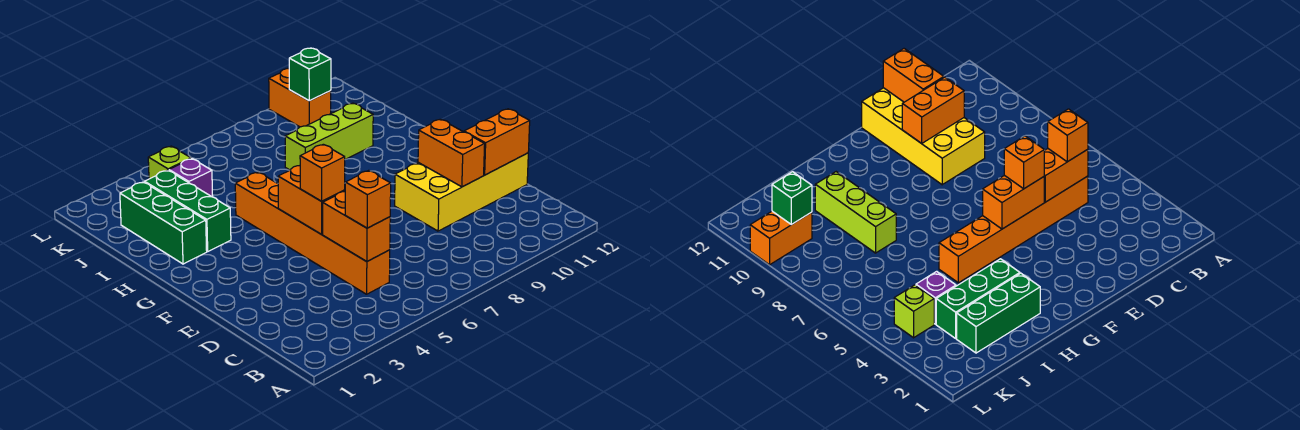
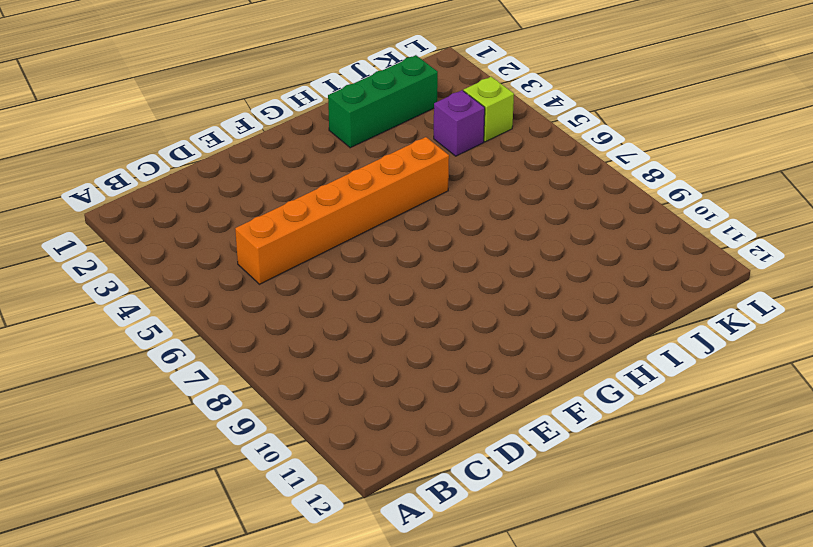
none -> yellow brick D9:E12 level 1
none -> green brick H3:J3 level 1
none -> lime brick I8:I10 level 1

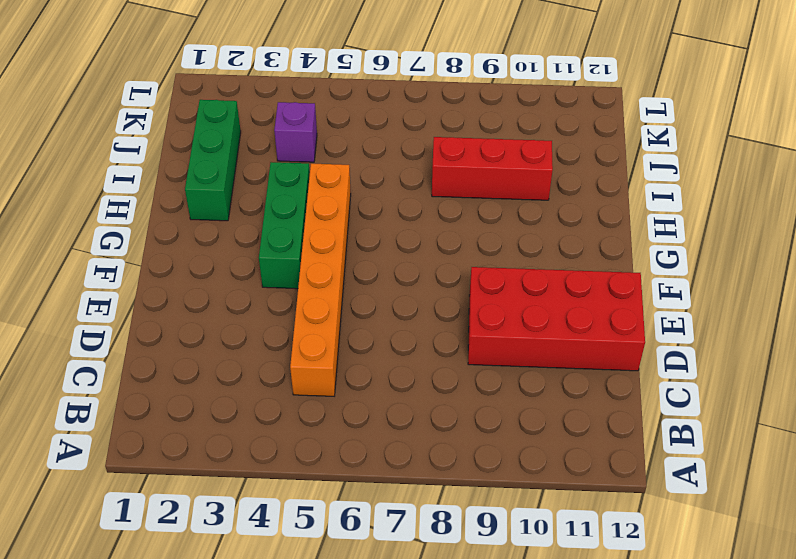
red brick D9:E12 level 1 -> yellow brick D9:E12 level 1
green brick F4:H4 level 1 -> green brick H3:J3 level 1
red brick I8:I10 level 1 -> lime brick I8:I10 level 1
none -> lime brick K4 level 1
none -> orange brick K10:L10 level 1
none -> orange brick C5:D5 level 2

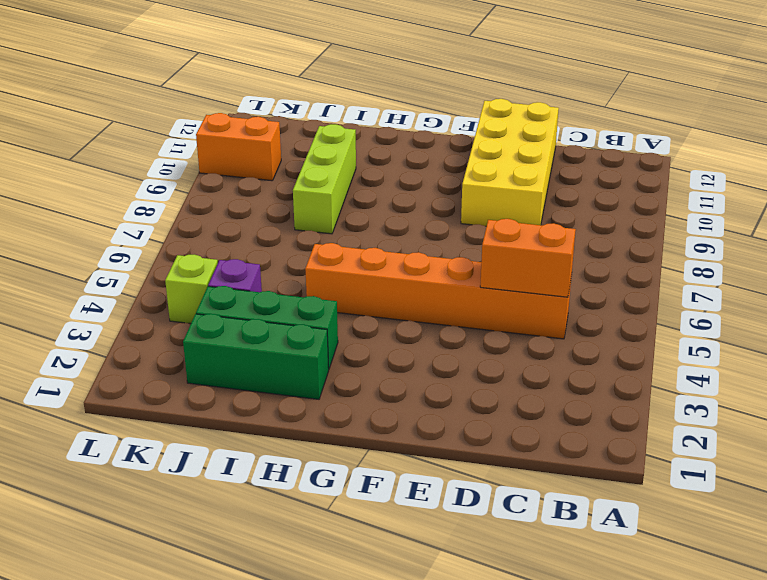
none -> orange brick D10:E10 level 2
none -> orange brick D11:D12 level 2
none -> orange brick E5:F5 level 2

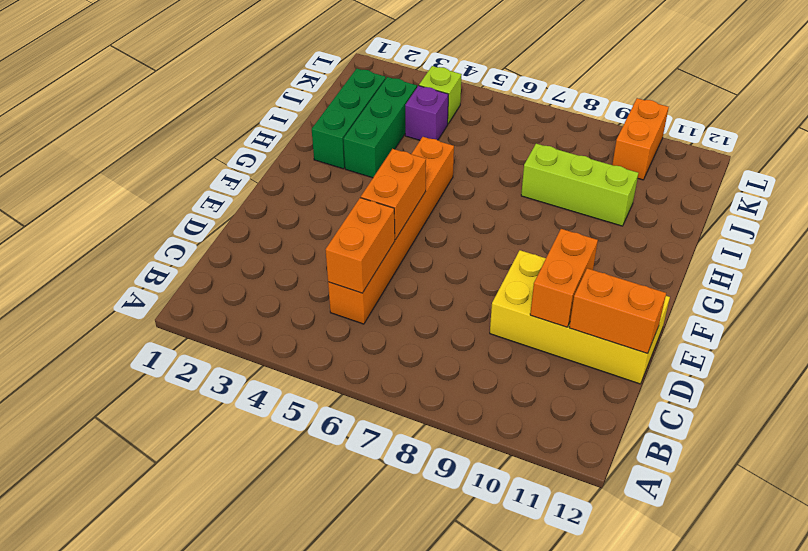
none -> green brick K10 level 2
none -> orange brick C5 level 3
none -> orange brick E5 level 3

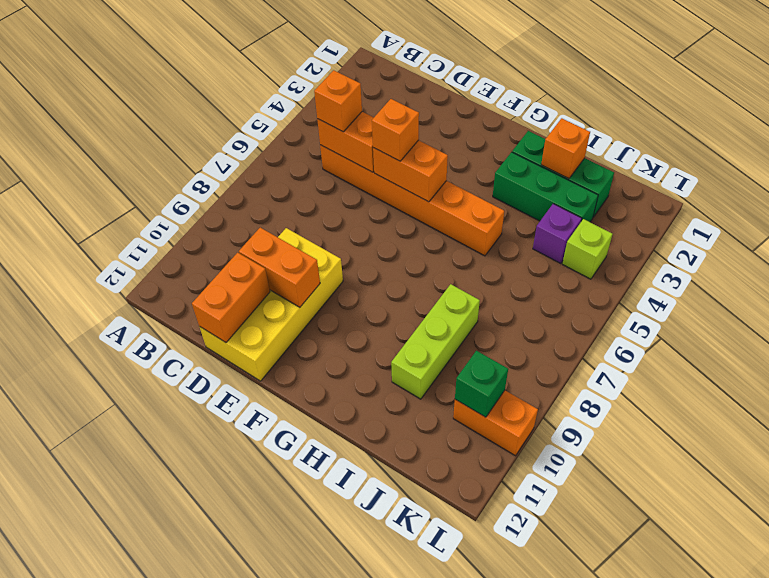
orange brick I2 level 2 -> none

